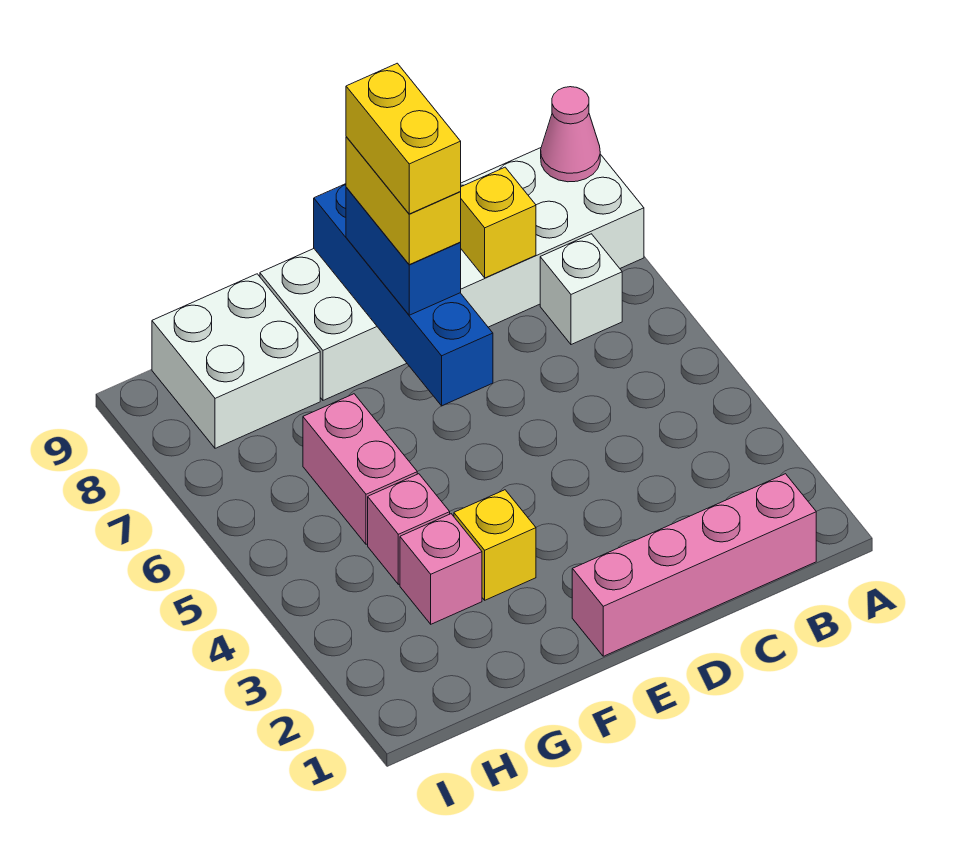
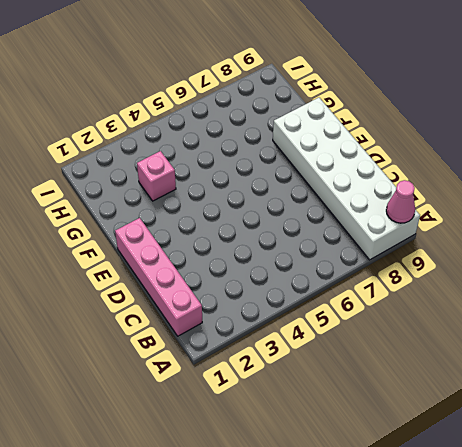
none -> white brick B7 level 1
none -> yellow brick F3 level 1
none -> pink brick G4 level 1

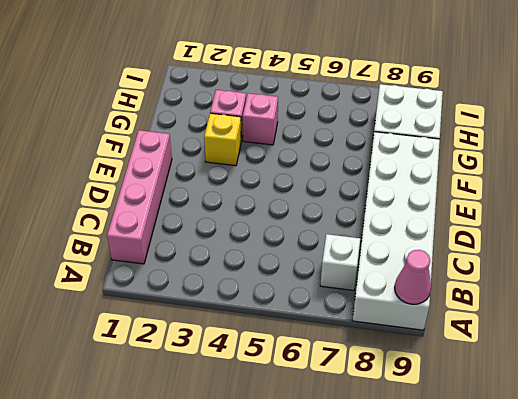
none -> pink brick G5:G6 level 1
none -> yellow brick C8 level 2
none -> blue brick E6:E9 level 2

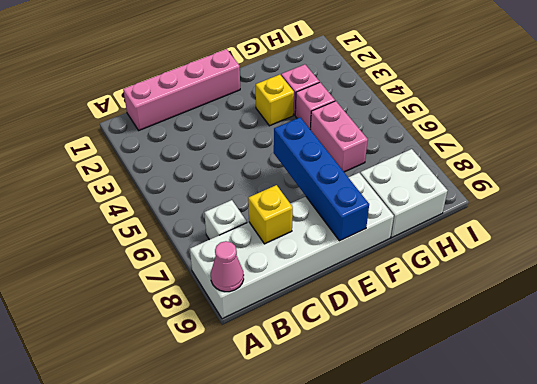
none -> blue brick E7:E8 level 3
none -> yellow brick E7:E8 level 4
none -> yellow brick E7:E8 level 5

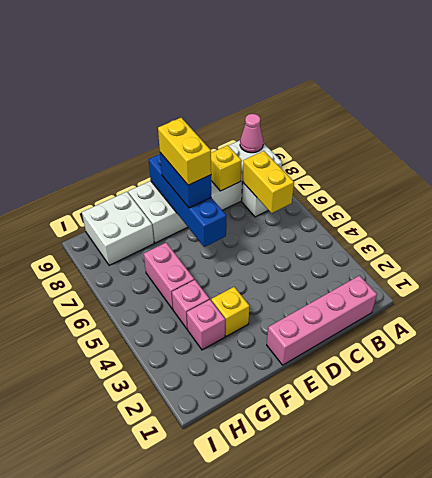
yellow brick B6:B7 level 2 -> yellow brick E7:E8 level 5

